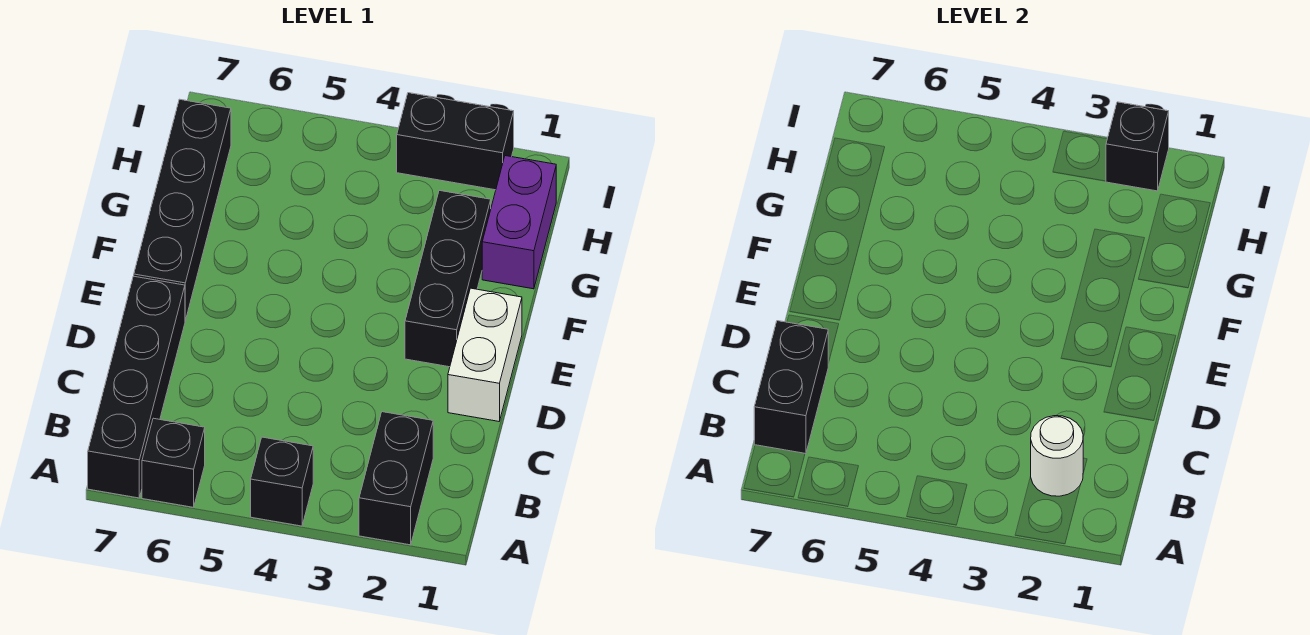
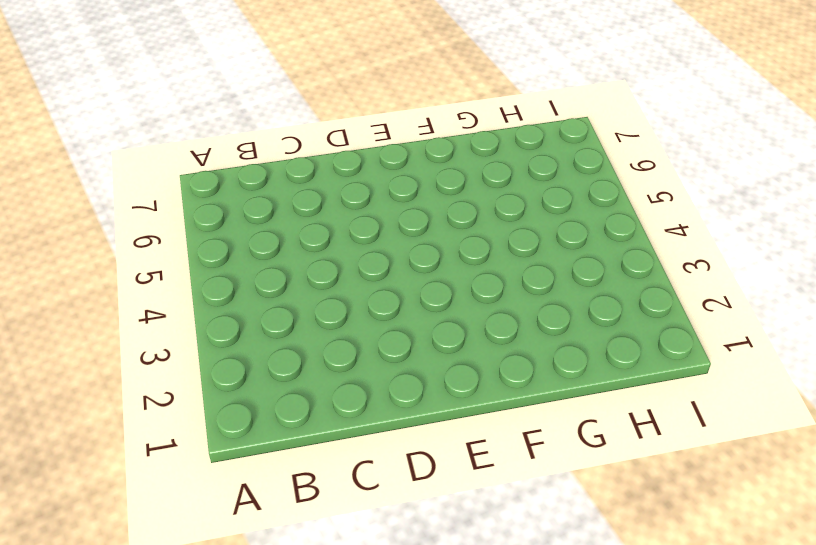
none -> black brick A2:B2 level 1
none -> black brick A4 level 1
none -> black brick A6 level 1

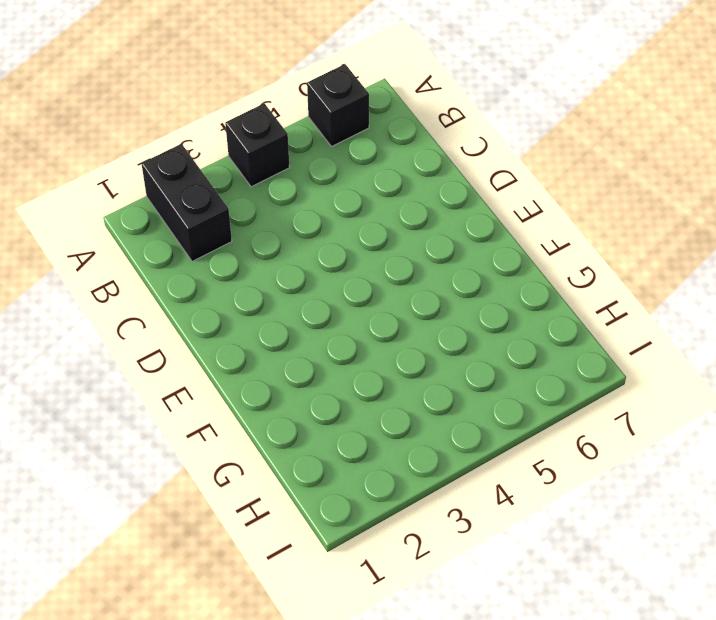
none -> black brick A7:D7 level 1
none -> white brick D1:E1 level 1
none -> black brick E2:G2 level 1

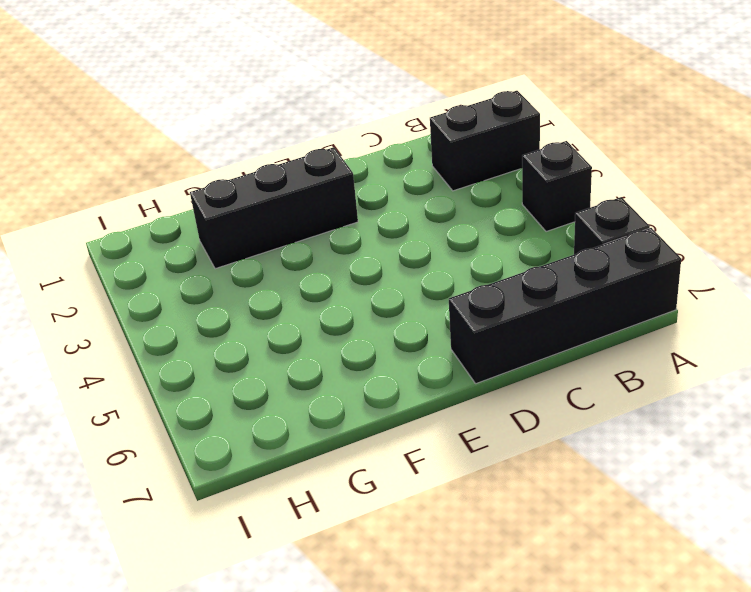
none -> white brick D1:E1 level 1
none -> black brick E7:H7 level 1
none -> purple brick G1:H1 level 1

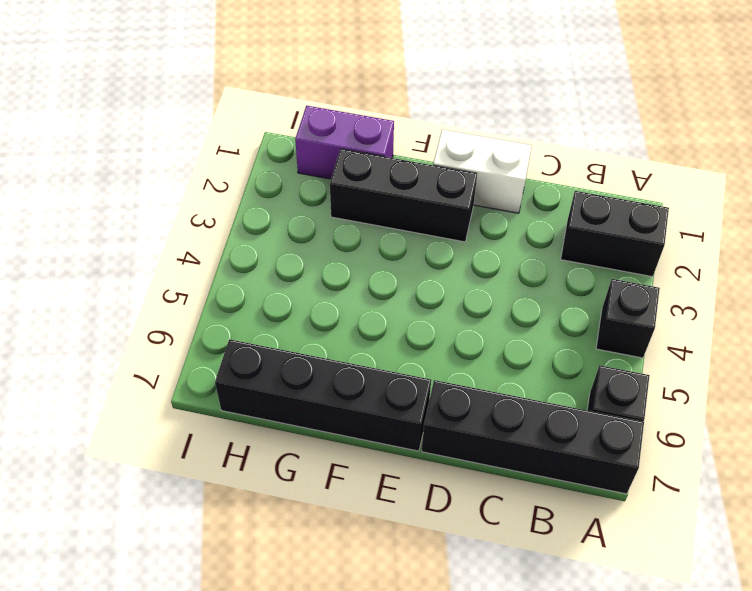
none -> black brick I2:I3 level 1
none -> white round brick B2 level 2
none -> black brick B7:C7 level 2

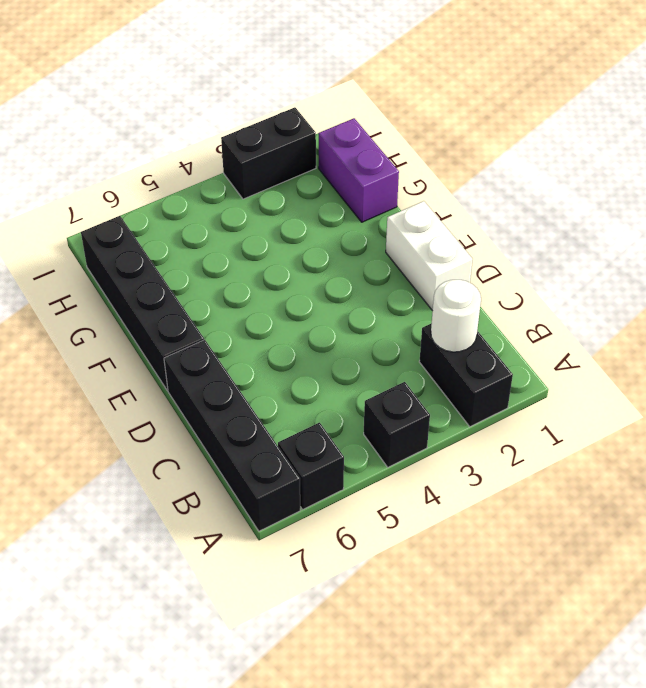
none -> black brick E2:G2 level 1
none -> black brick B7:C7 level 2
none -> black brick I2 level 2

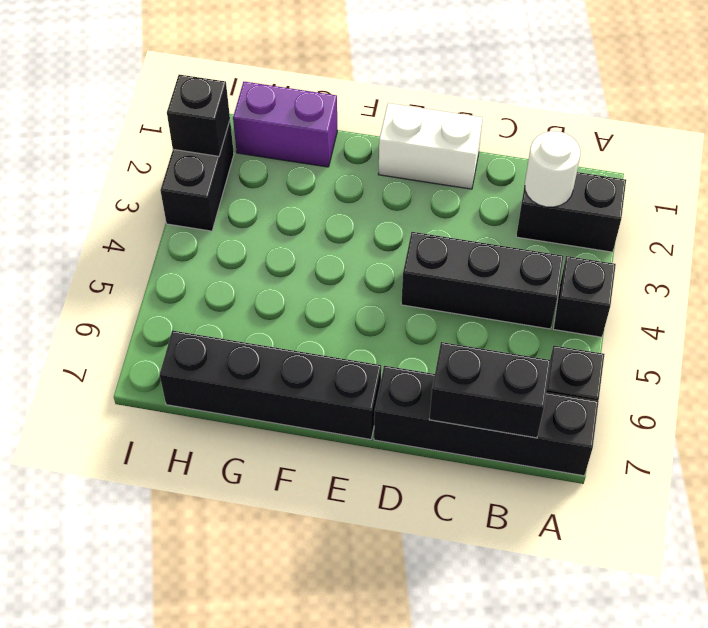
black brick B4:D4 level 1 -> black brick E2:G2 level 1

